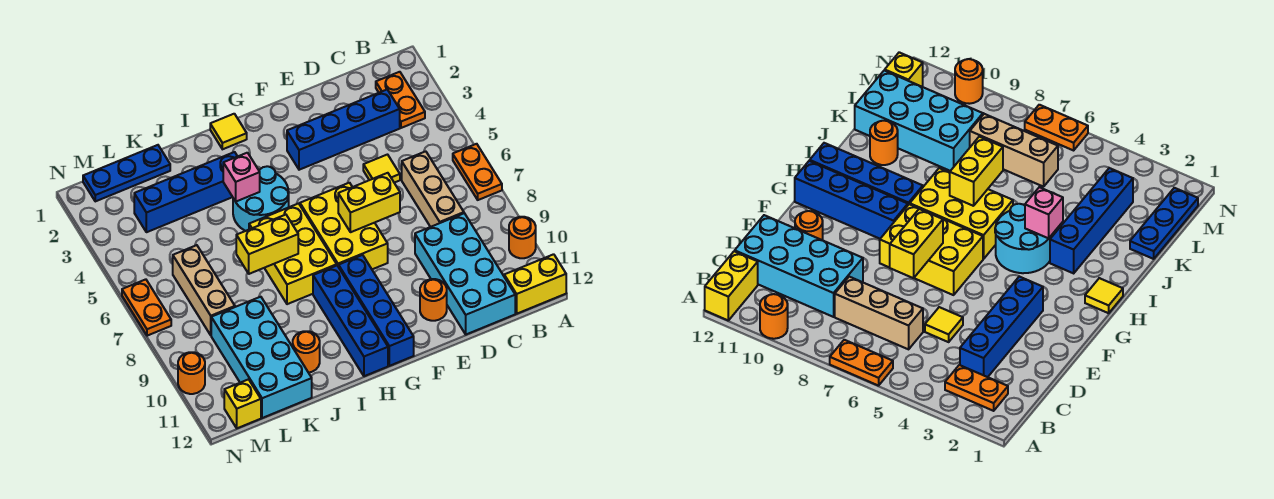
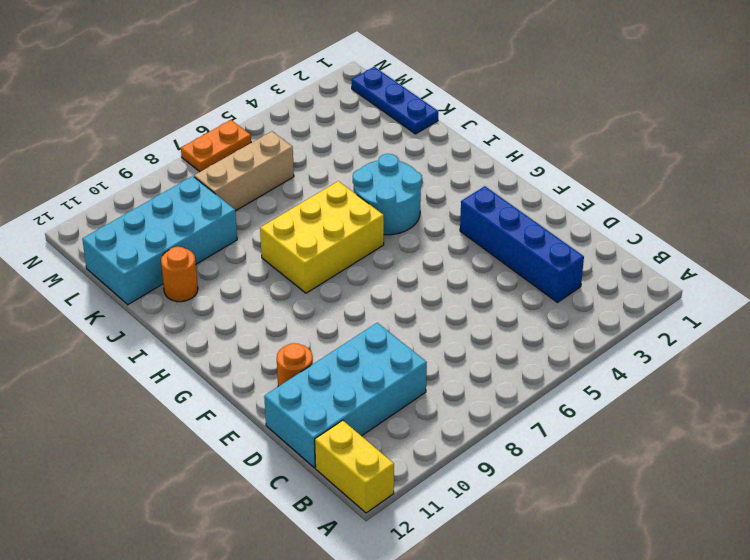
none -> orange plate A6:A7 level 1
none -> orange round brick A10 level 1
none -> orange plate B2:B3 level 1

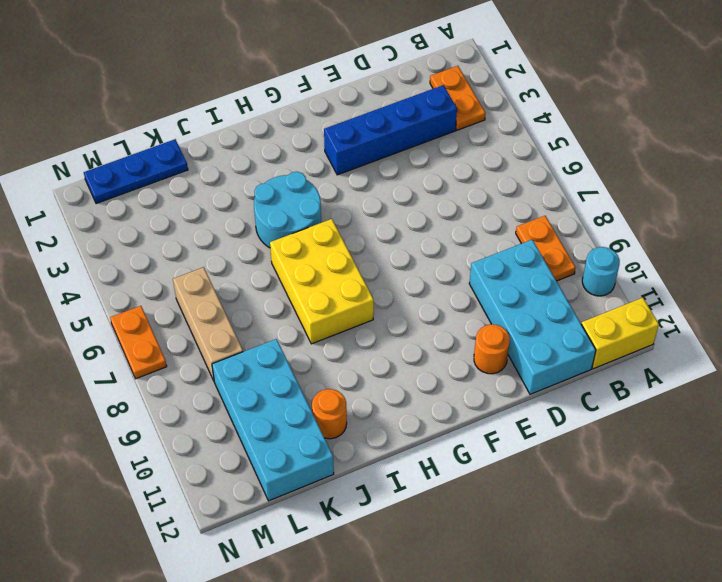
cyan round brick A10 level 1 -> orange round brick A10 level 1
orange plate B8:B9 level 1 -> orange plate A6:A7 level 1
none -> tan brick C6:C8 level 1
none -> yellow tile D5 level 1
none -> yellow brick F6:G8 level 1

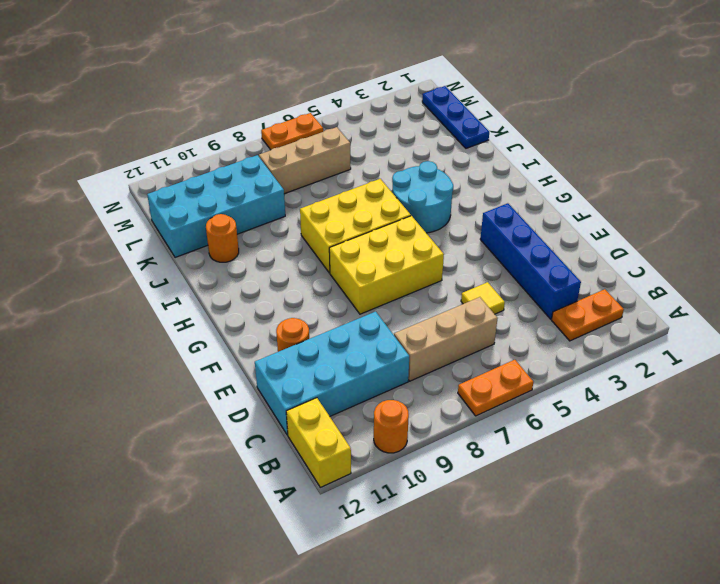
none -> blue brick G9:G12 level 1
none -> yellow tile H1 level 1
none -> blue brick H9:H12 level 1

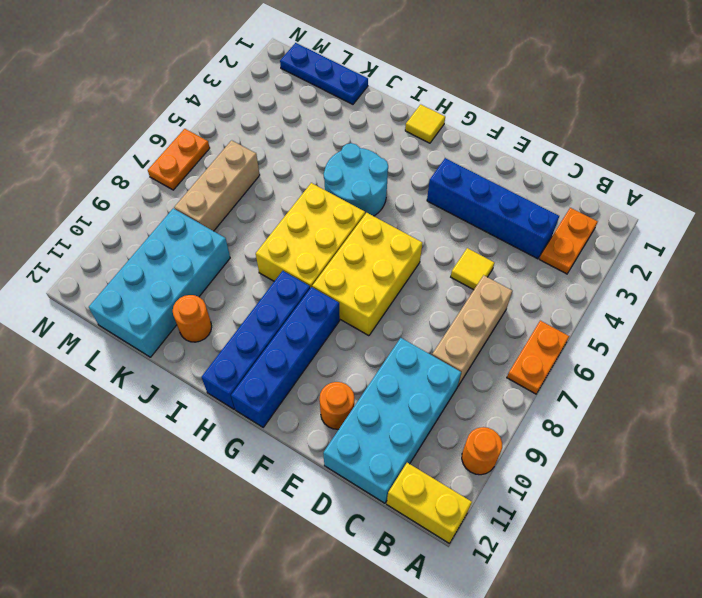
none -> blue brick I3:L3 level 1
none -> yellow brick M12 level 1
none -> orange round brick N10 level 1

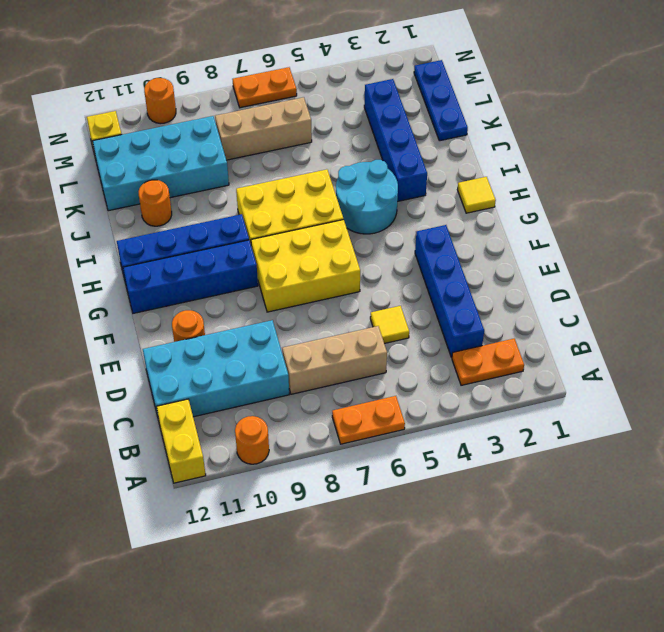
none -> yellow brick E7:F7 level 2
none -> pink brick I4 level 2
none -> yellow brick I7:J7 level 2

